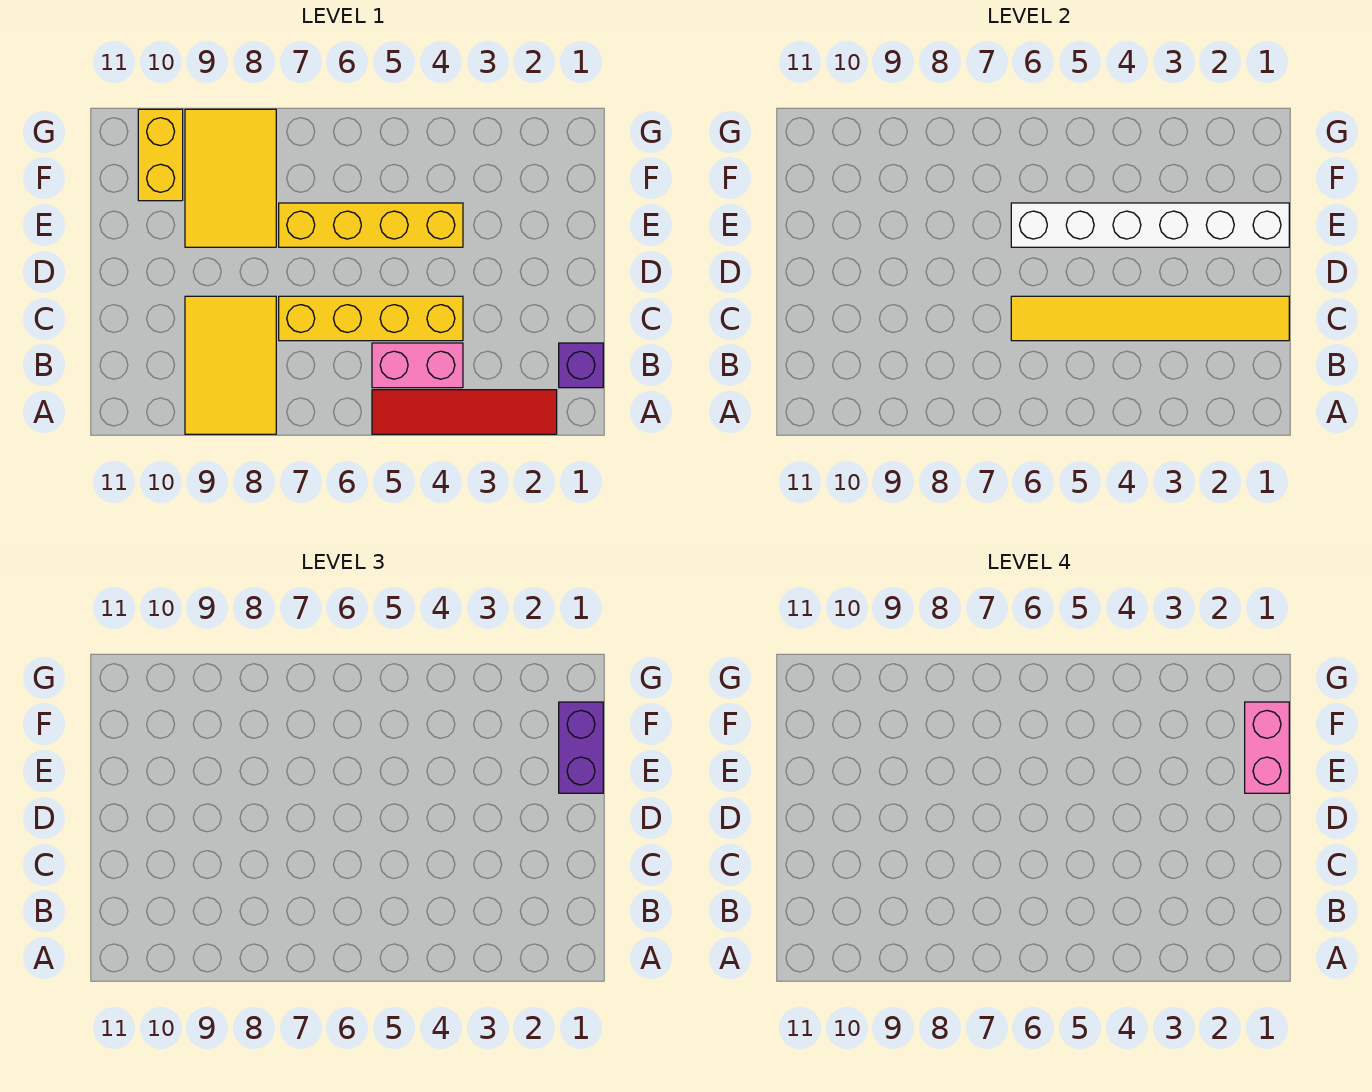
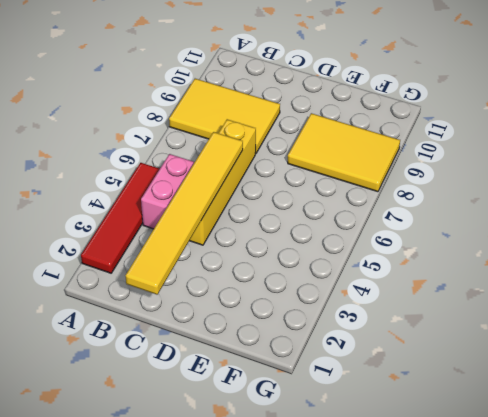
none -> purple brick B1 level 1
none -> yellow brick E4:E7 level 1
none -> yellow brick F10:G10 level 1

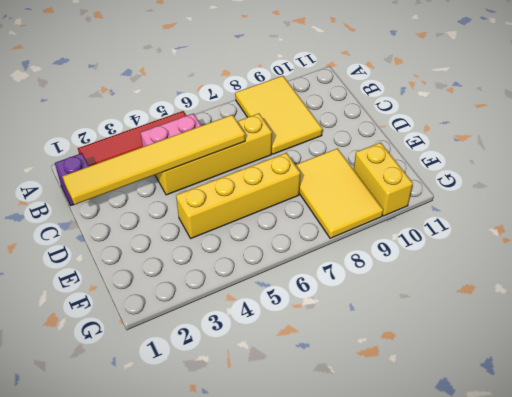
none -> white brick E1:E6 level 2
none -> purple brick E1:F1 level 3
none -> pink brick E1:F1 level 4

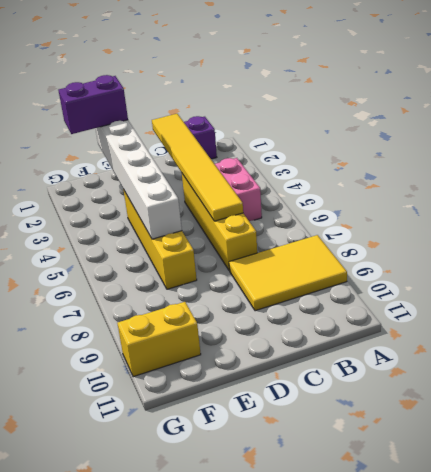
none -> red tile A2:A5 level 1
none -> yellow tile E8:G9 level 1
none -> pink brick E1:F1 level 4

